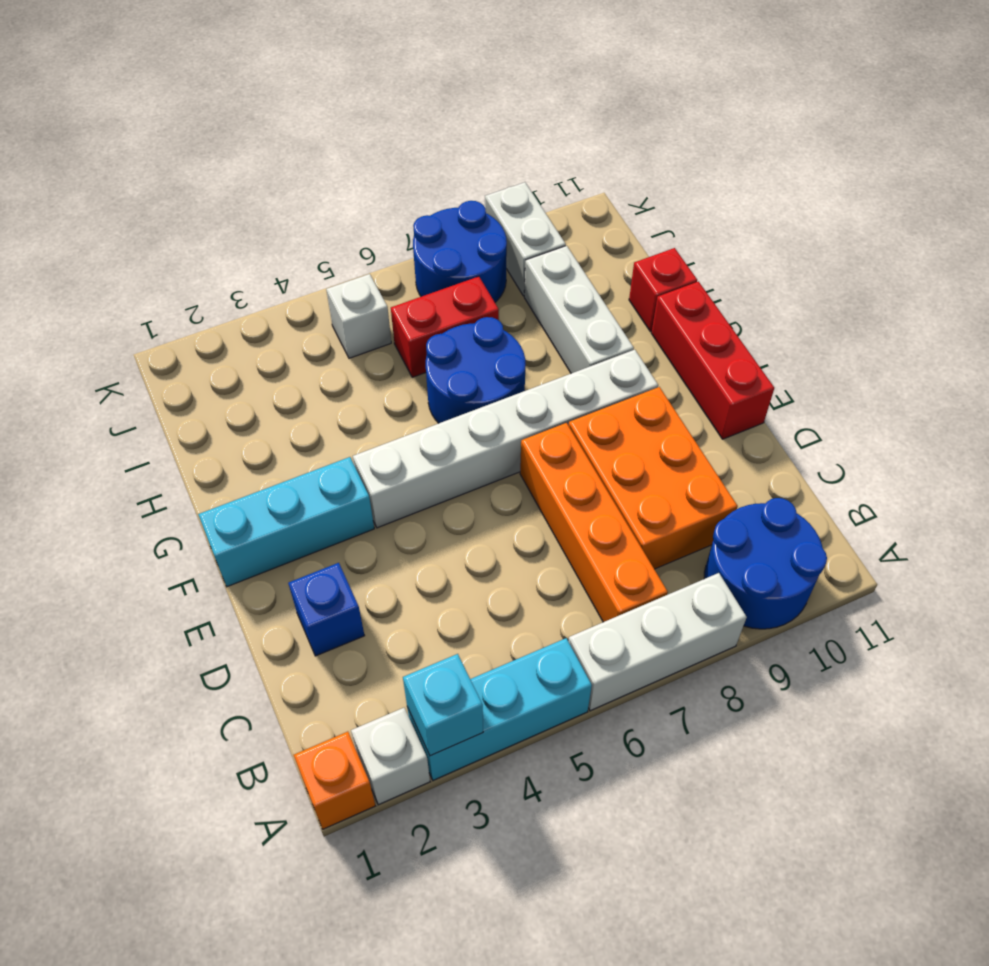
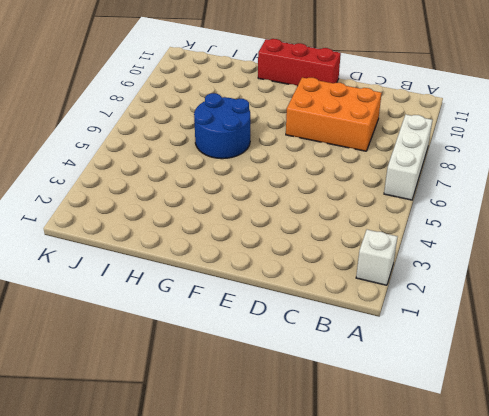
none -> orange brick A1 level 1
none -> cyan brick A3:A5 level 1
none -> blue round brick A9:B10 level 1

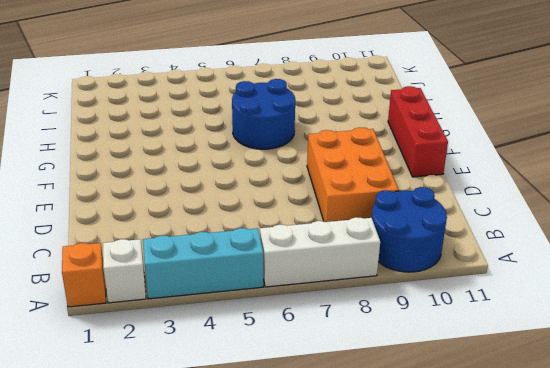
none -> orange brick B7:E7 level 1
none -> blue brick D2 level 1
none -> cyan brick F1:F3 level 1

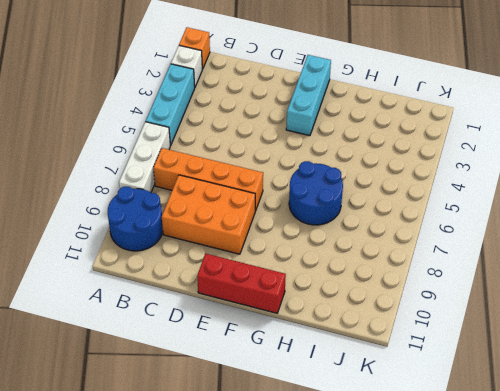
none -> blue brick D2 level 1
none -> white brick F4:F9 level 1
none -> white brick G9:I9 level 1

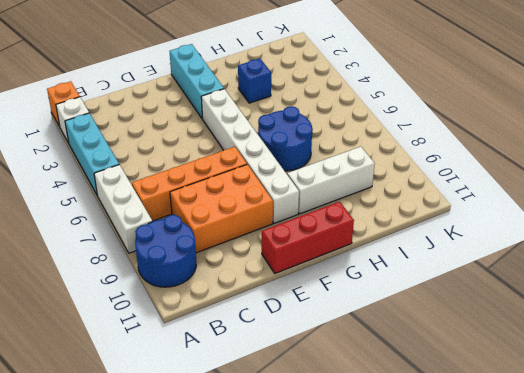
blue brick H3 level 1 -> blue brick D2 level 1
none -> red brick H11 level 1
none -> red brick I6:I7 level 1
none -> white brick J5 level 1

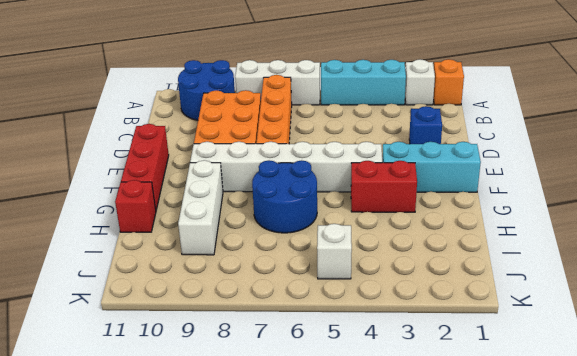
red brick G3:G4 level 1 -> red brick I6:I7 level 1
none -> blue round brick J7:K8 level 1
none -> white brick J9:K9 level 1
none -> cyan brick A3 level 2

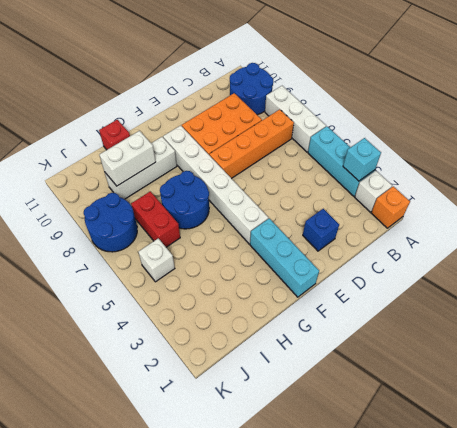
white brick H9:I9 level 2 -> white brick J9:K9 level 1
none -> red brick E11:G11 level 1

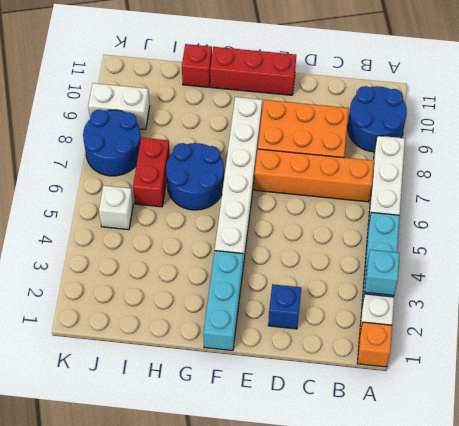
none -> white brick G9:I9 level 1

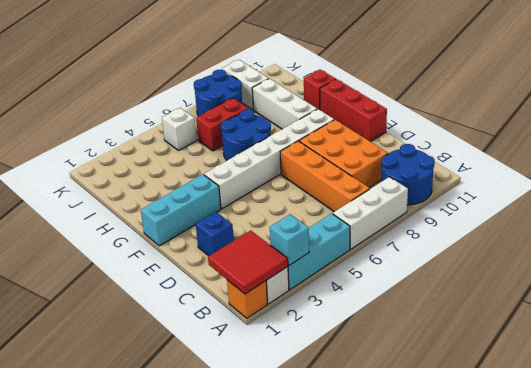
red tile A1:B2 level 2 -> none

